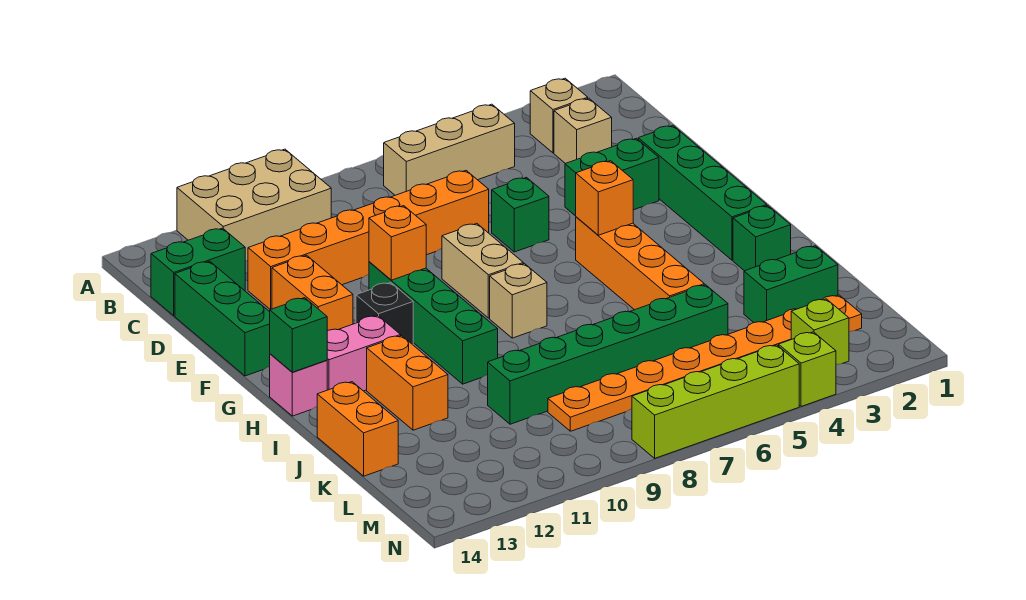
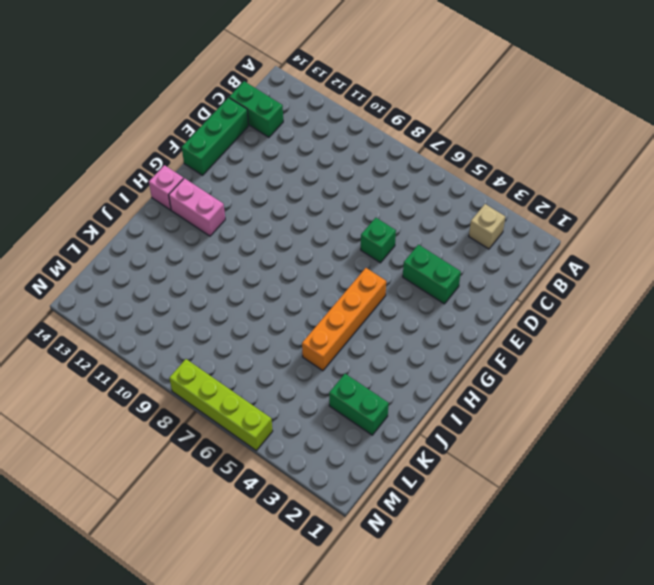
none -> tan brick A10:B12 level 1
none -> tan brick B5:B7 level 1
none -> tan brick C3 level 1
none -> orange brick D7:D12 level 1

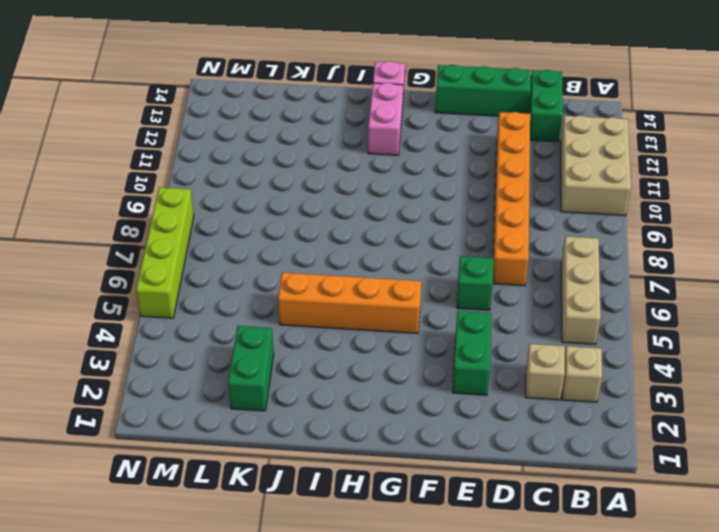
none -> green brick E2:H2 level 1
none -> orange brick E12:F12 level 1
none -> tan brick F8:G8 level 1
none -> green brick F10:I10 level 1

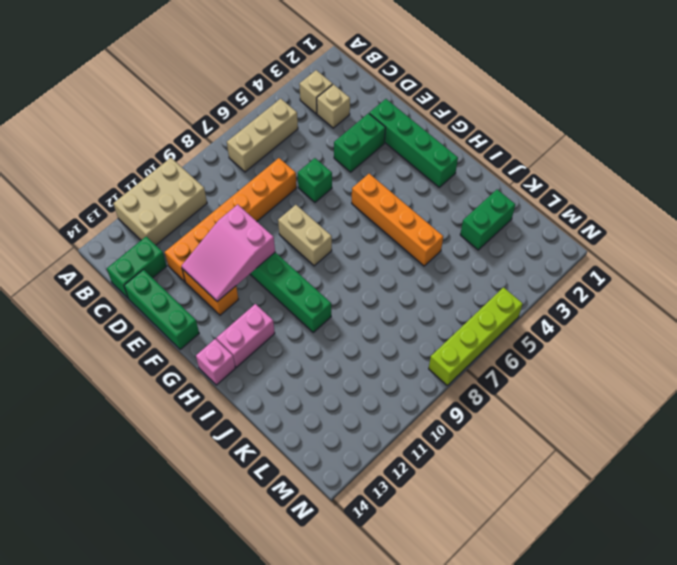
pink slope E10:F12 level 2 top 10 -> orange brick F10 level 2
none -> black brick G11 level 1
none -> tan brick H8 level 1
none -> green brick I2 level 1
none -> orange brick I12:J12 level 1

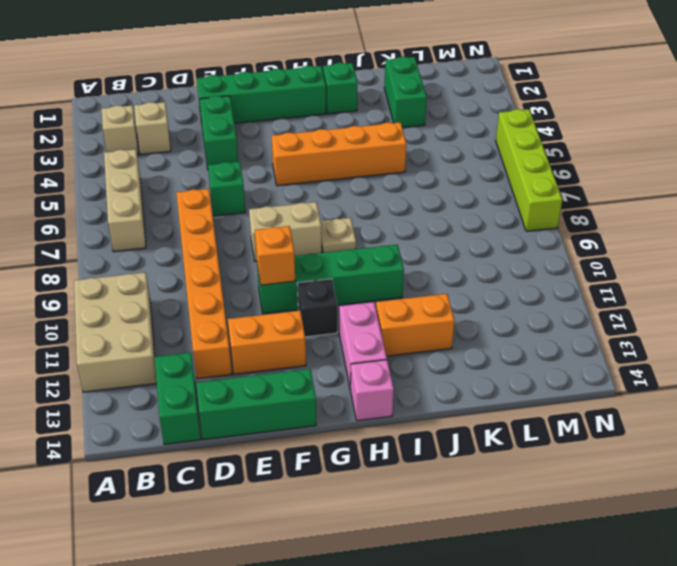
tan plate H8 level 1 -> tan brick H8 level 1
none -> orange brick J14:K14 level 1
none -> green brick K5:K10 level 1
none -> orange plate L2:L9 level 1
none -> lime brick M3 level 1

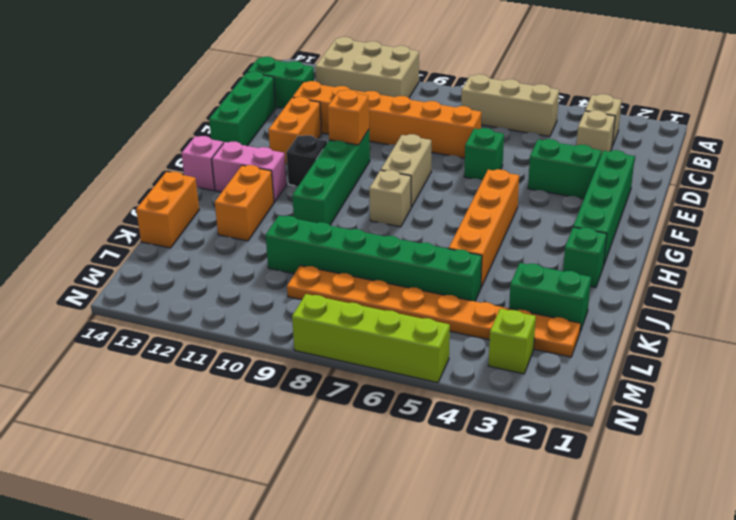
none -> lime brick N4 level 1
none -> orange brick G5 level 2
none -> green brick H14 level 2

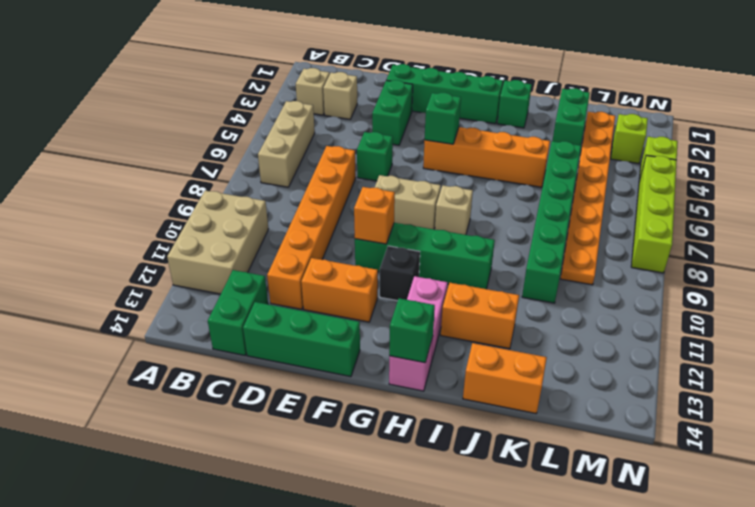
green brick G5 level 2 -> orange brick G5 level 2

